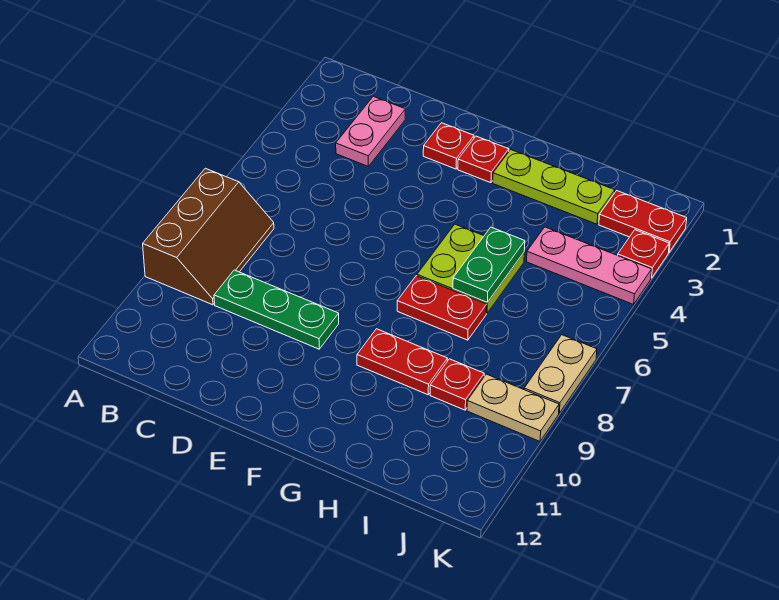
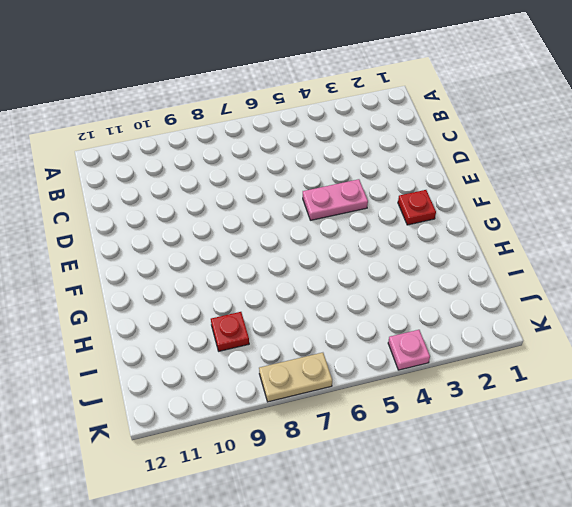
pink plate E4:E5 level 1 -> pink plate C2:C3 level 1
pink plate K4 level 1 -> pink plate I4:K4 level 1
none -> brown slope A7:B9 level 1 top A
none -> green plate C9:E9 level 1
none -> red plate E2 level 1

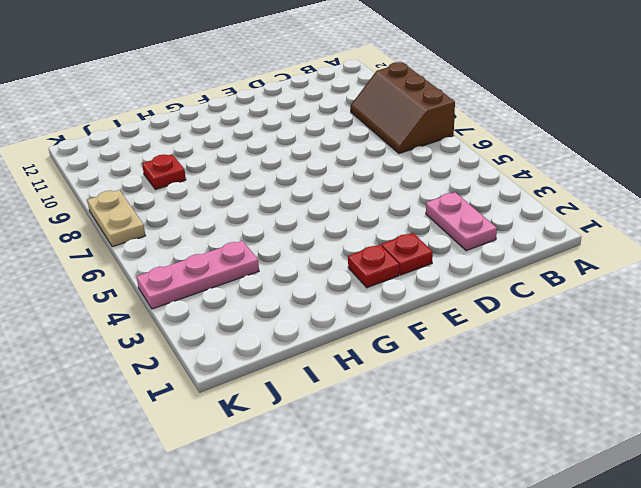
none -> green plate C9:E9 level 1
none -> lime plate G2:I2 level 1
none -> lime plate G5:H6 level 1

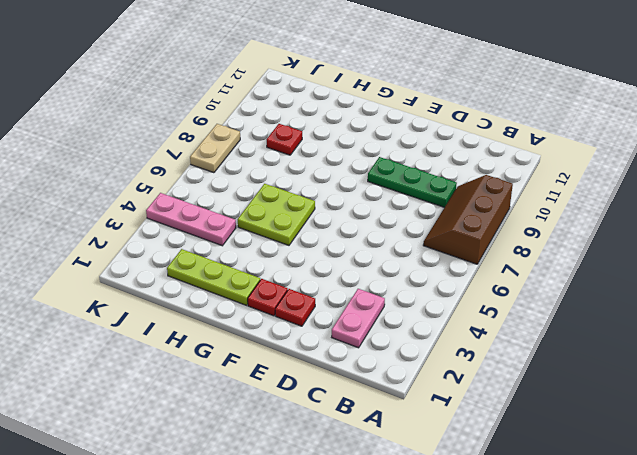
none -> red plate G7:H7 level 1
none -> red plate G9:H9 level 1
none -> red plate J2:K2 level 1

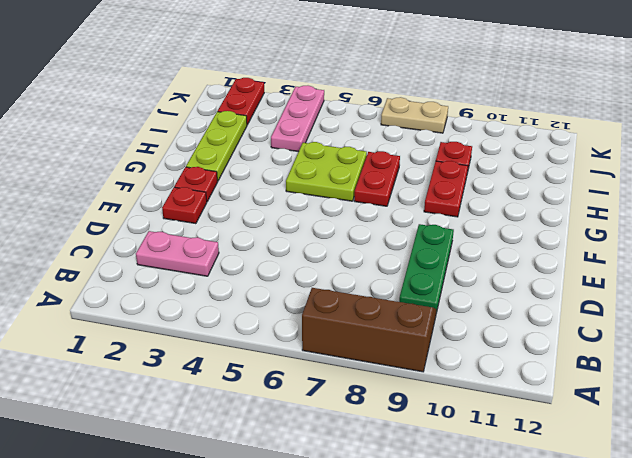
none -> tan plate J9:K9 level 1
none -> red plate K3 level 1
none -> green plate H5:H6 level 2

